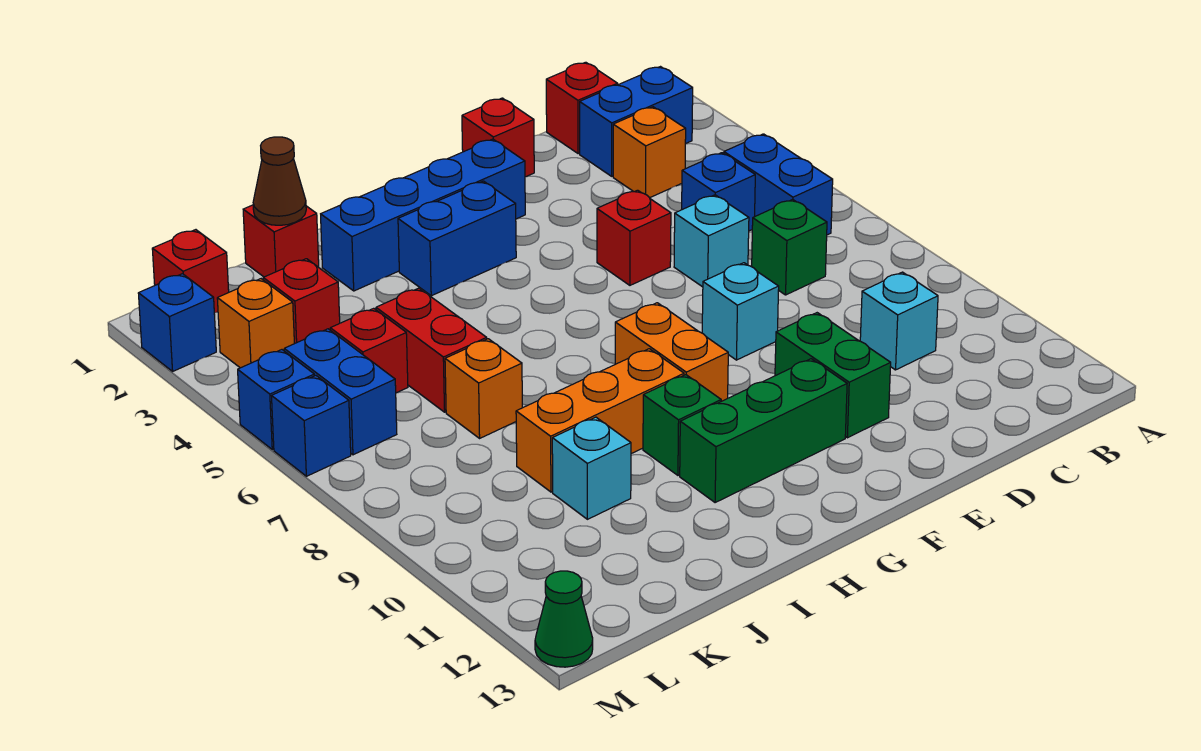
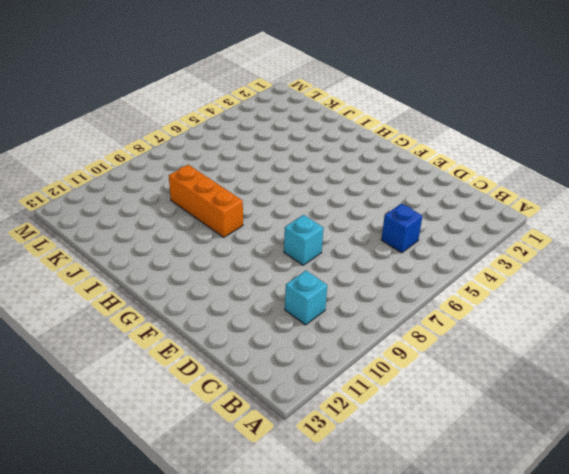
none -> blue brick B2:C2 level 1
none -> blue brick B5:B6 level 1
none -> red brick C1 level 1
none -> orange brick C3 level 1

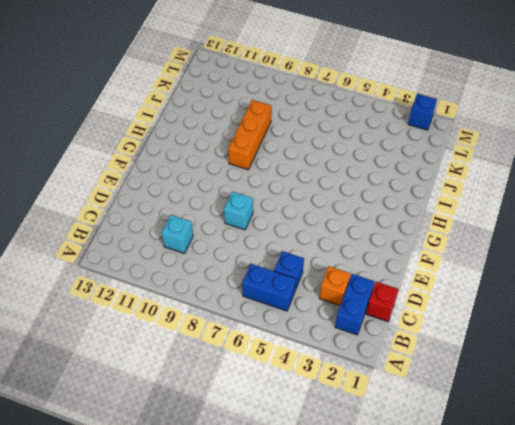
none -> green brick C7 level 1
none -> cyan brick D6 level 1
none -> red brick E1 level 1
none -> red brick E5 level 1

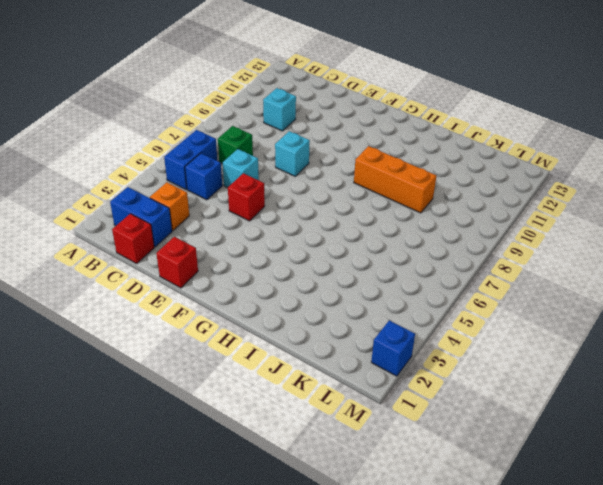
none -> green brick E10:E11 level 1
none -> blue brick F2:I2 level 1
none -> green brick F11:H11 level 1
none -> blue brick G3:H3 level 1

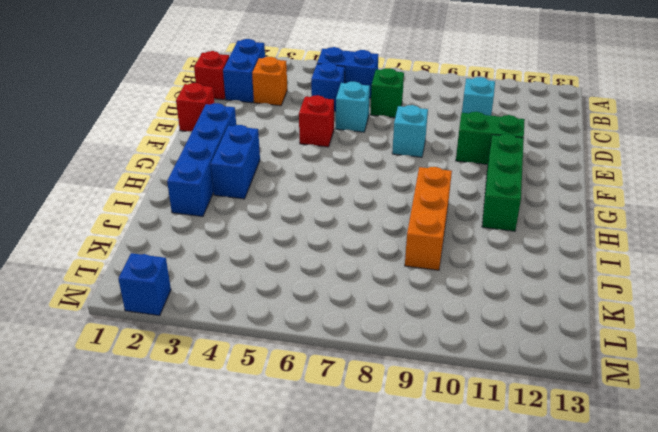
none -> orange brick G8:G9 level 1
none -> green brick H10 level 1
none -> red brick J1 level 1
none -> red brick J5:J6 level 1

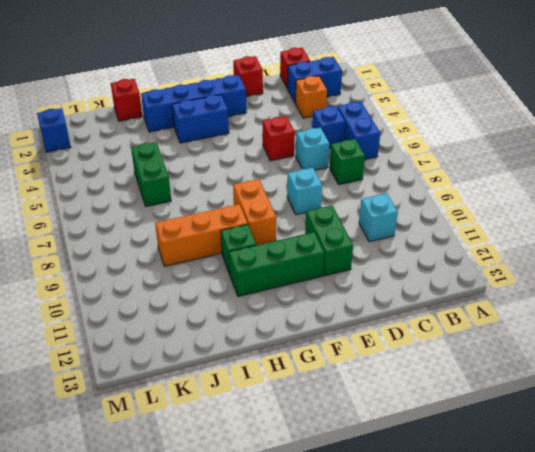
green brick J5:J6 level 1 -> red brick J5:J6 level 1
none -> orange brick J7 level 1
none -> cyan brick J10 level 1
none -> red brick K3 level 1
none -> red brick K5 level 1

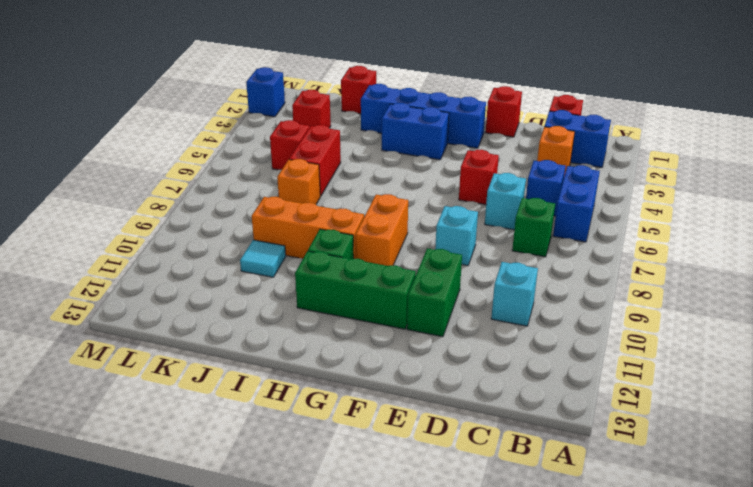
cyan tile J10 level 1 -> cyan brick J10 level 1
none -> red brick L1 level 1
none -> orange brick L3 level 1
none -> blue brick L5:L6 level 1
none -> blue brick M5 level 1

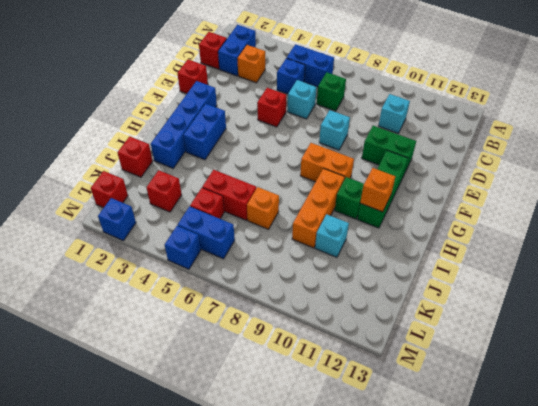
orange brick H11 level 2 -> orange brick L3 level 1
none -> blue brick M6 level 1
none -> green cone M13 level 1
none -> brown cone J1 level 2

